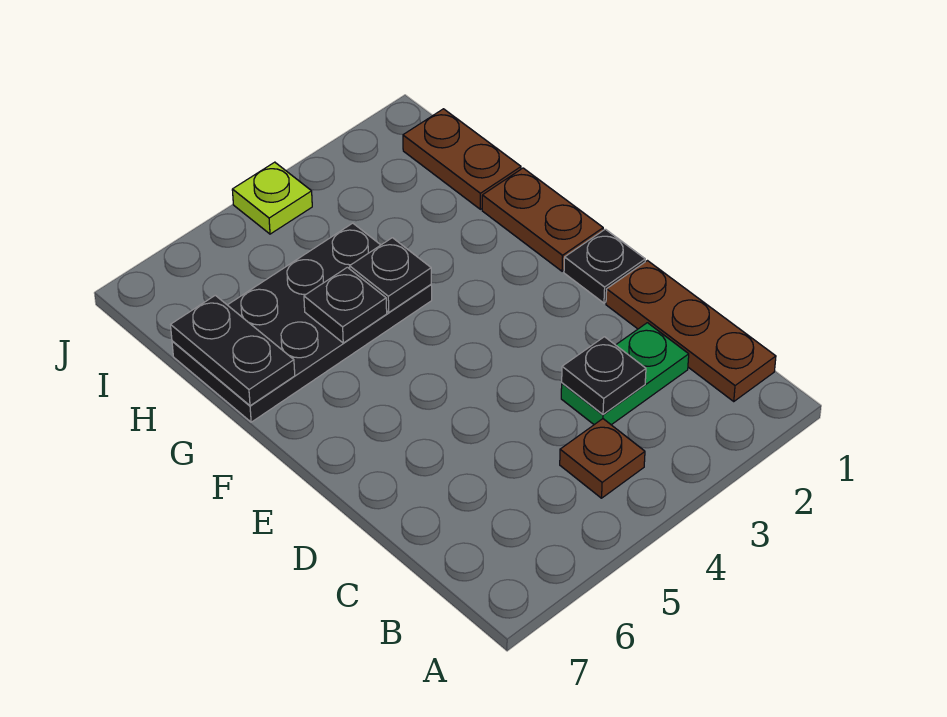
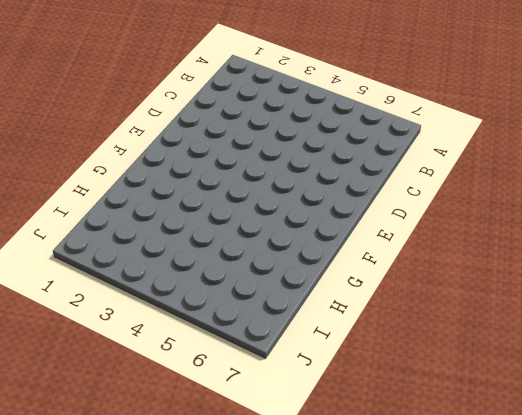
none -> brown plate B1:D1 level 1
none -> brown plate B4 level 1
none -> green plate C2:C3 level 1

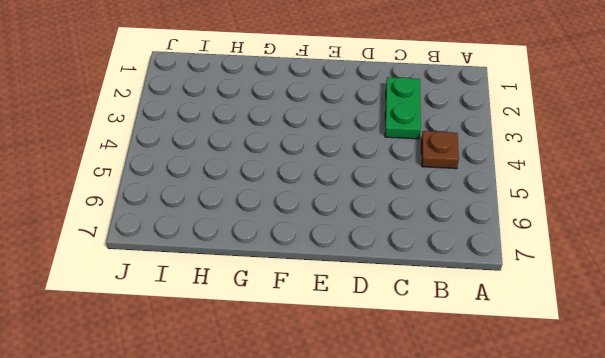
none -> brown plate B1:D1 level 1
none -> black plate E1 level 1
none -> brown plate F1:G1 level 1

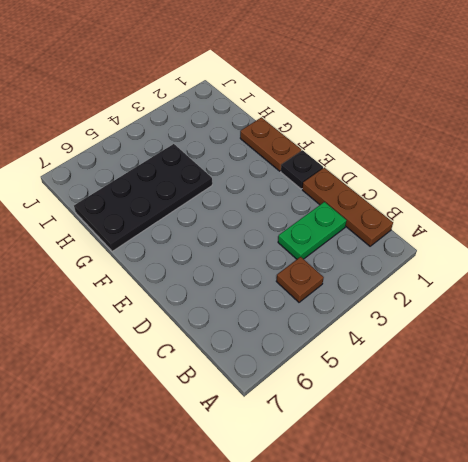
none -> brown plate H1:I1 level 1
none -> lime plate J4 level 1
none -> black plate C3 level 2

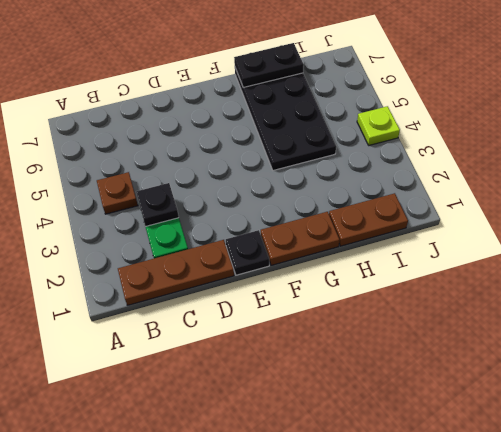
none -> black plate G4 level 2
none -> black plate G5 level 2

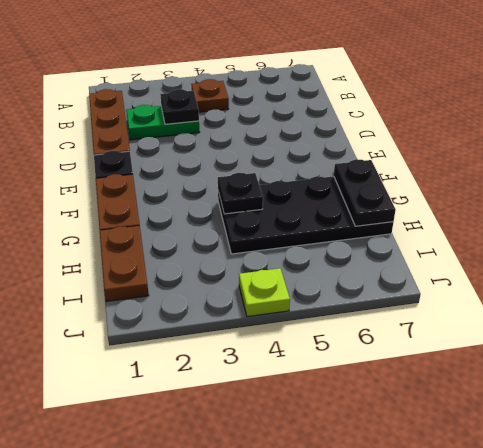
none -> black plate G5 level 2

